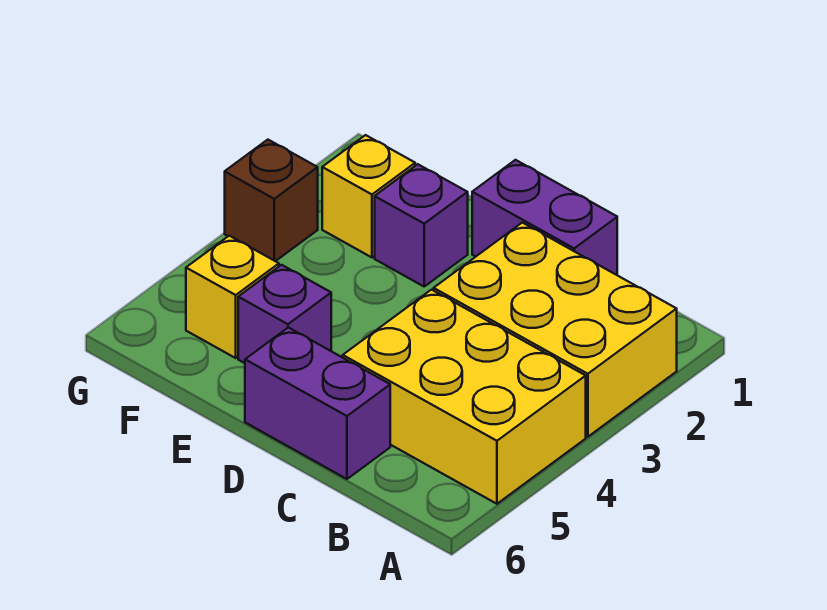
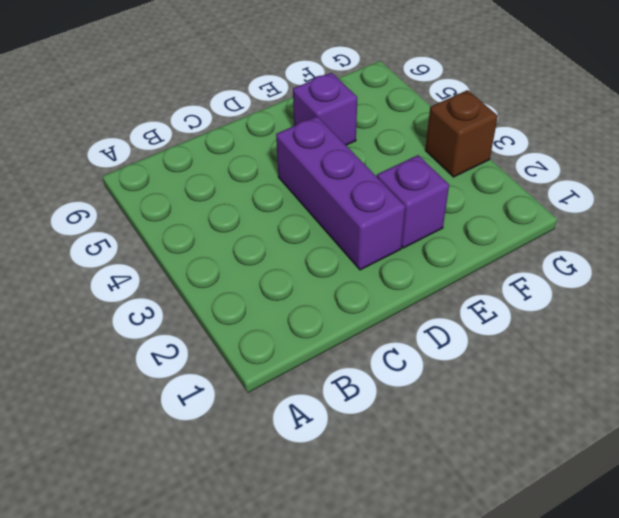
purple brick D2:D4 level 1 -> none
none -> yellow brick A2:C3 level 1
none -> yellow brick A4:C5 level 1

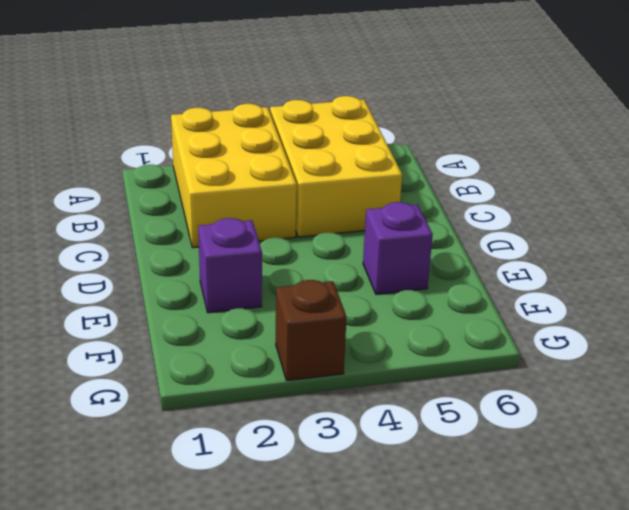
none -> purple brick C1:D1 level 1
none -> purple brick C6:D6 level 1

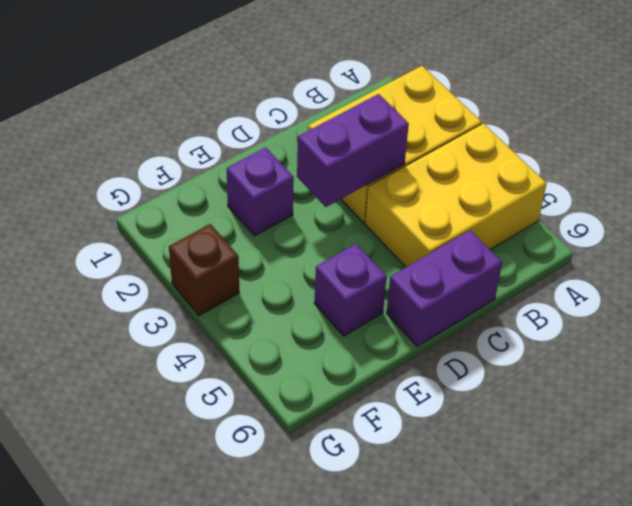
purple brick C3:D3 level 2 -> purple brick C1:D1 level 1
none -> yellow brick F2 level 1
none -> yellow brick F5 level 1

